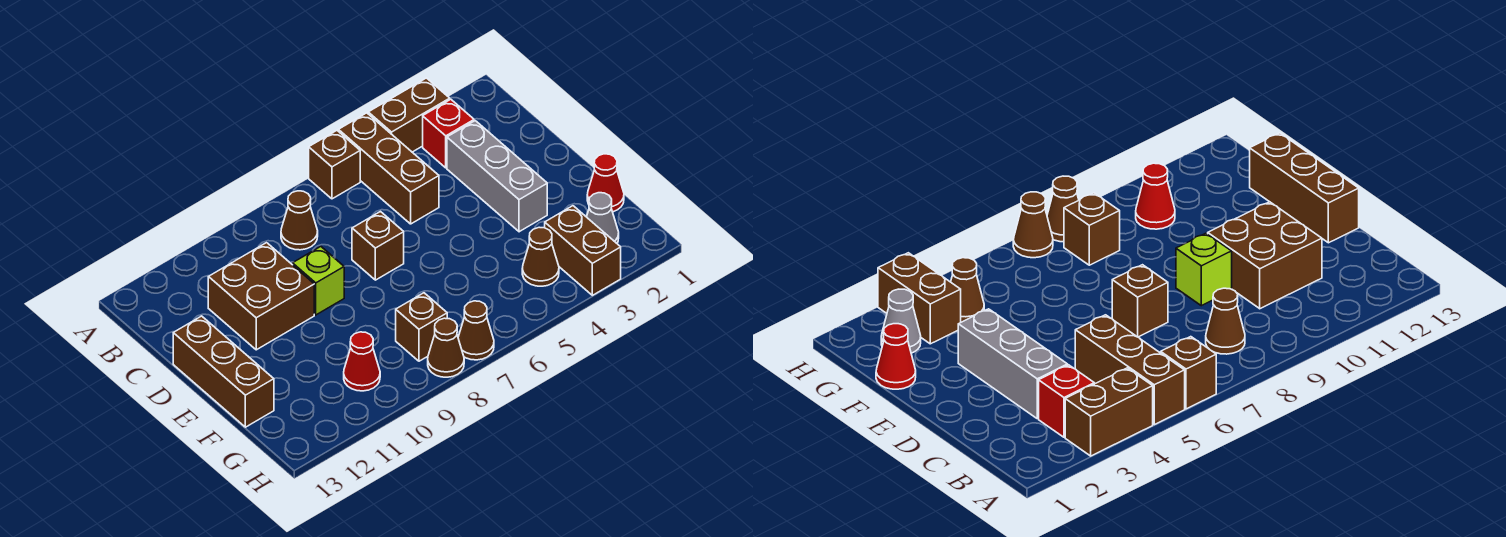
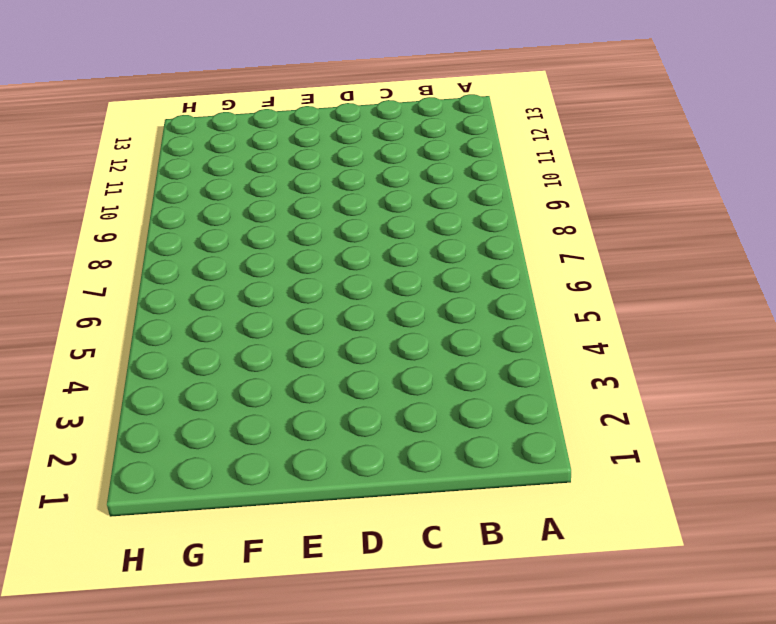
none -> brown brick A3:A4 level 1
none -> brown brick A5:C5 level 1
none -> brown brick A6 level 1

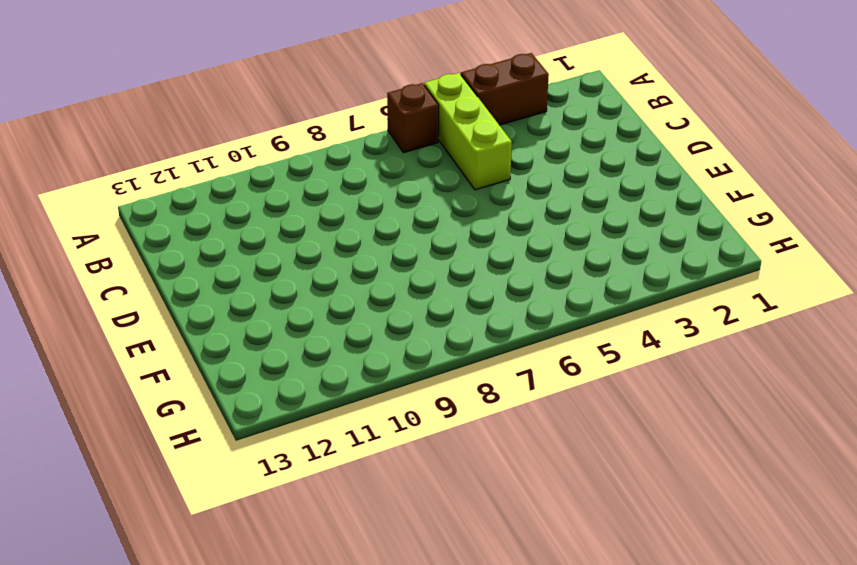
lime brick A5:C5 level 1 -> brown brick A5:C5 level 1
none -> red brick B3 level 1
none -> brown cone B8 level 1
none -> grey brick C3:E3 level 1

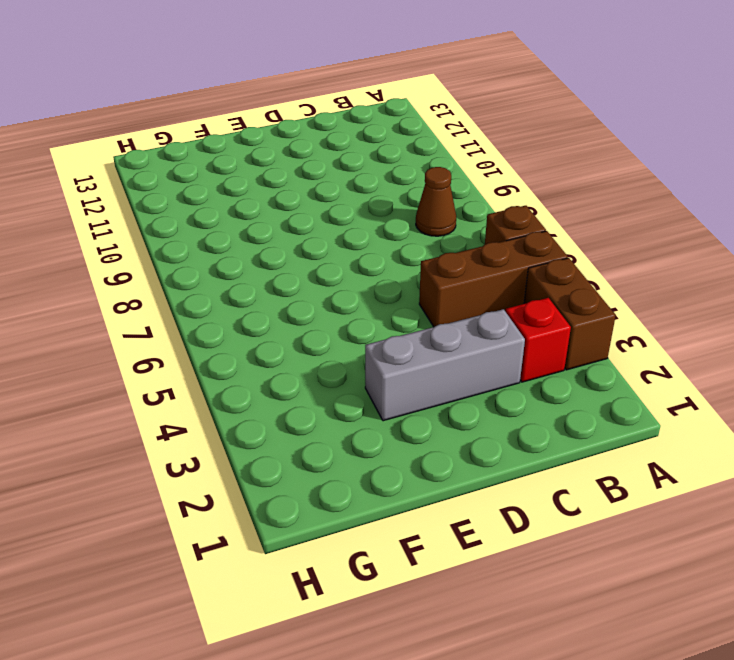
none -> brown brick C10:D11 level 1
none -> brown brick D7 level 1
none -> lime brick D9 level 1

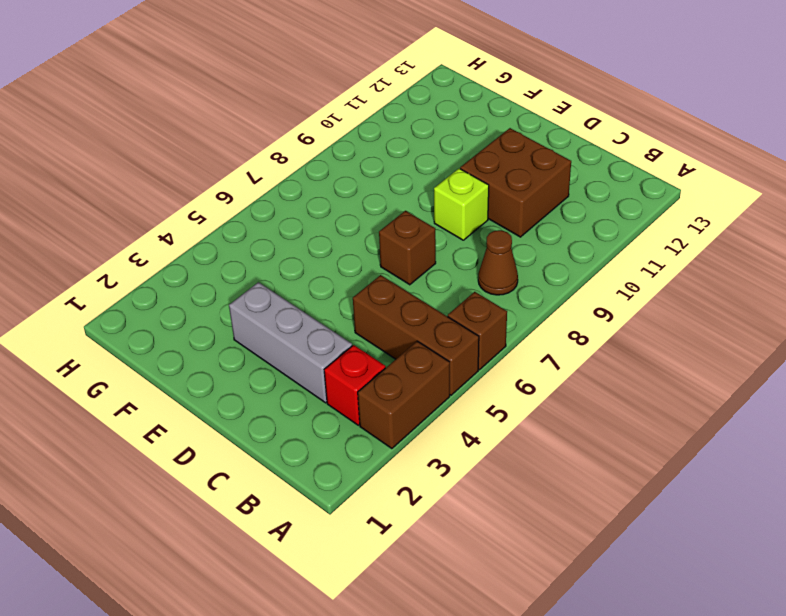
none -> brown brick D13:F13 level 1
none -> red cone F1 level 1
none -> grey cone G2 level 1

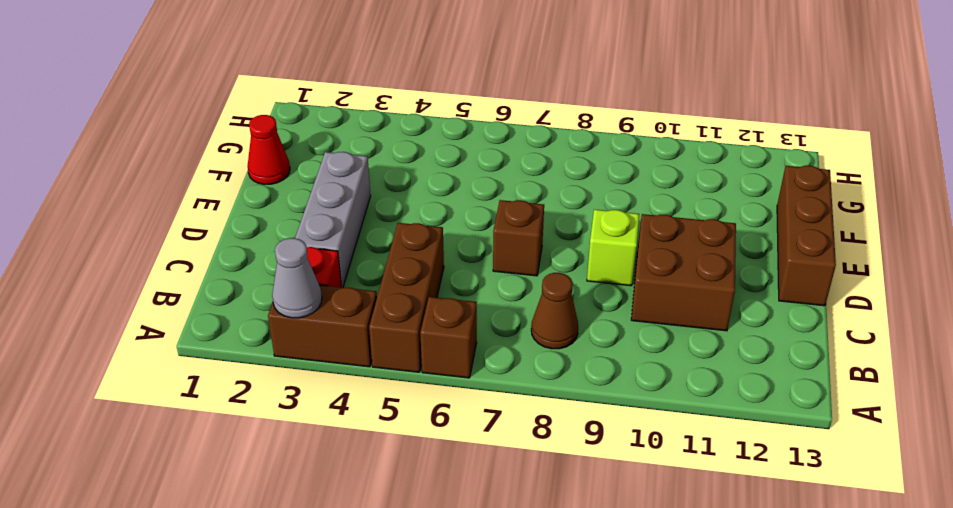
grey cone A3 level 2 -> grey cone G2 level 1
none -> brown brick G3:H3 level 1
none -> brown cone G4 level 1
none -> brown brick G8 level 1

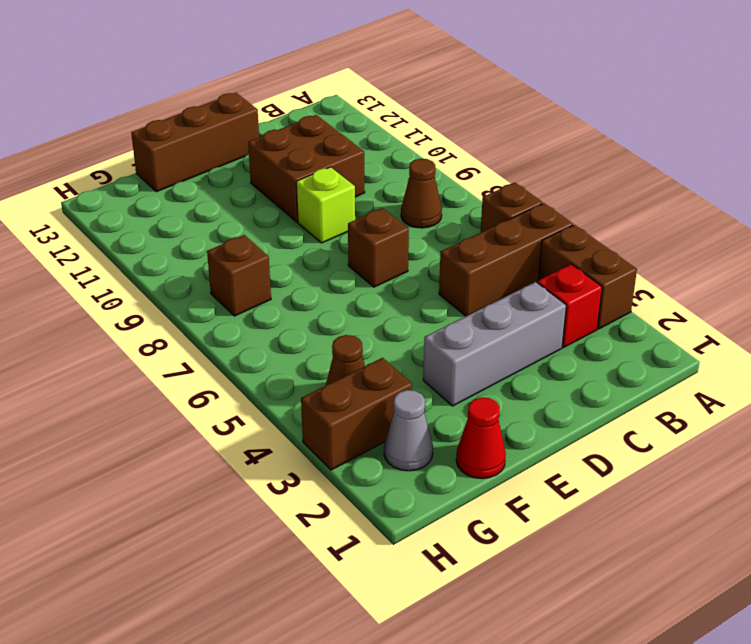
none -> red cone G10 level 1
none -> brown cone H7 level 1
none -> brown cone H8 level 1

